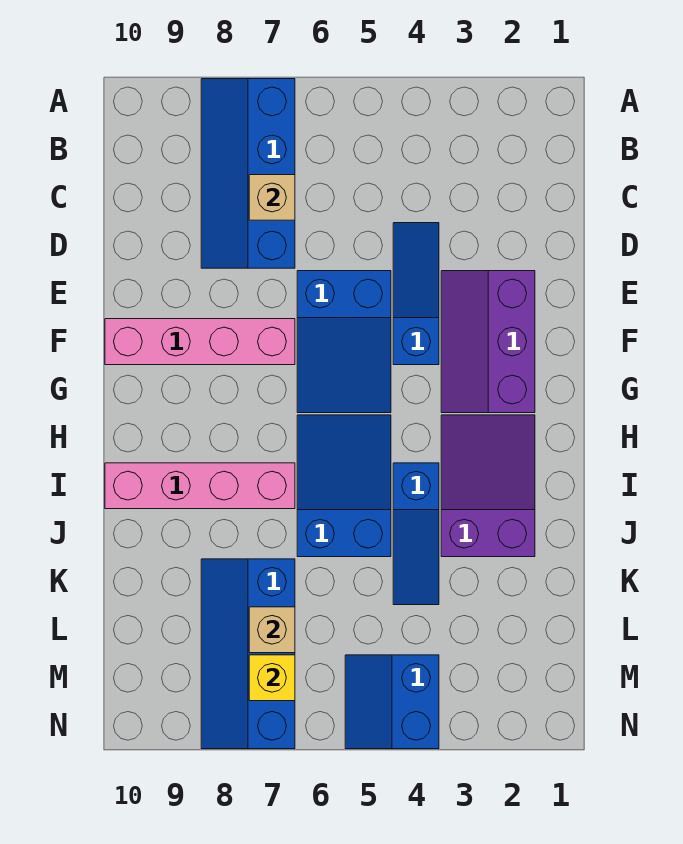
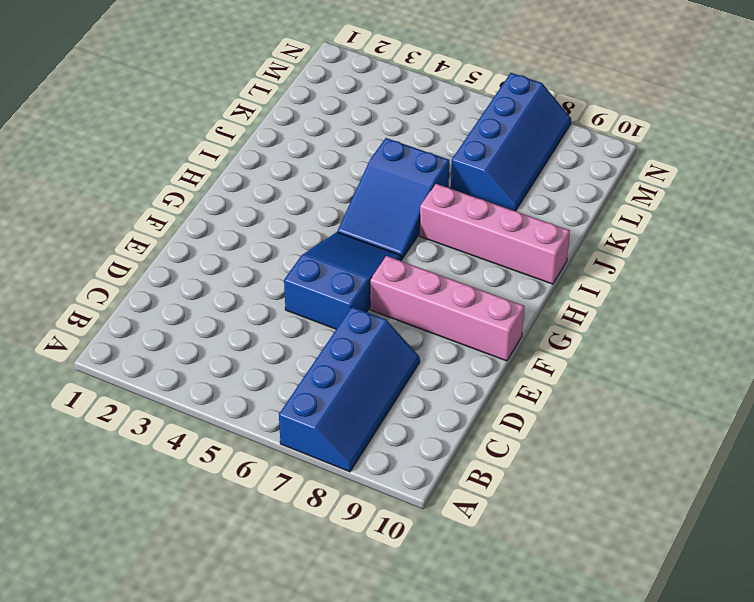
none -> blue slope D4:F4 level 1 top F
none -> purple slope E2:G3 level 1 top 2
none -> purple slope H2:J3 level 1 top J

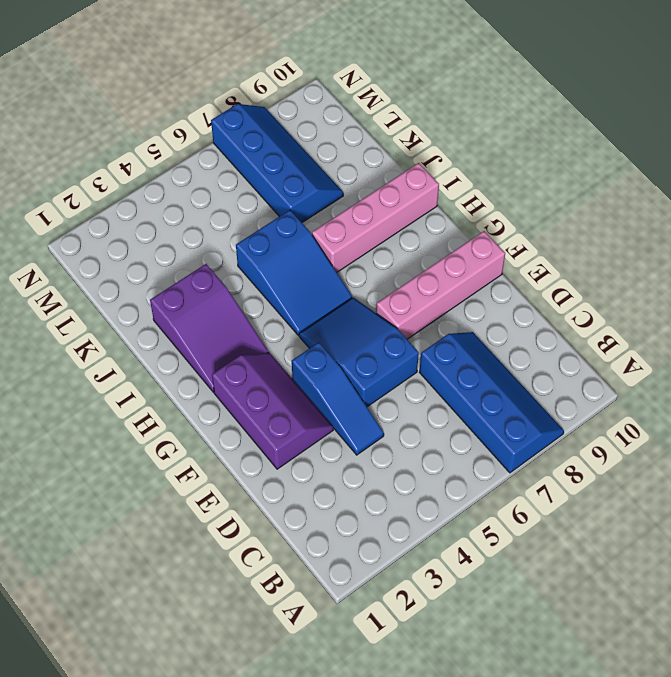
none -> blue slope I4:K4 level 1 top I
none -> blue slope M4:N5 level 1 top 4
none -> tan brick C7 level 2

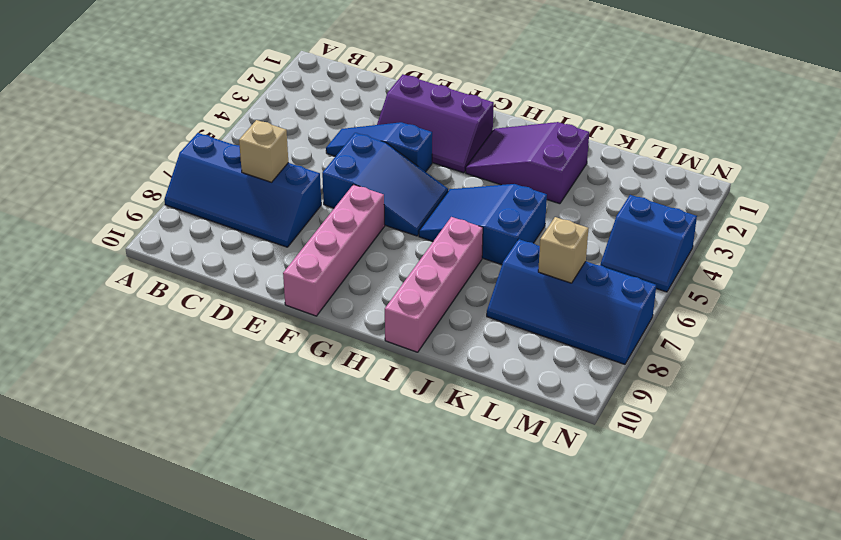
none -> blue slope I4:K4 level 1 top I
none -> yellow brick M7 level 2

